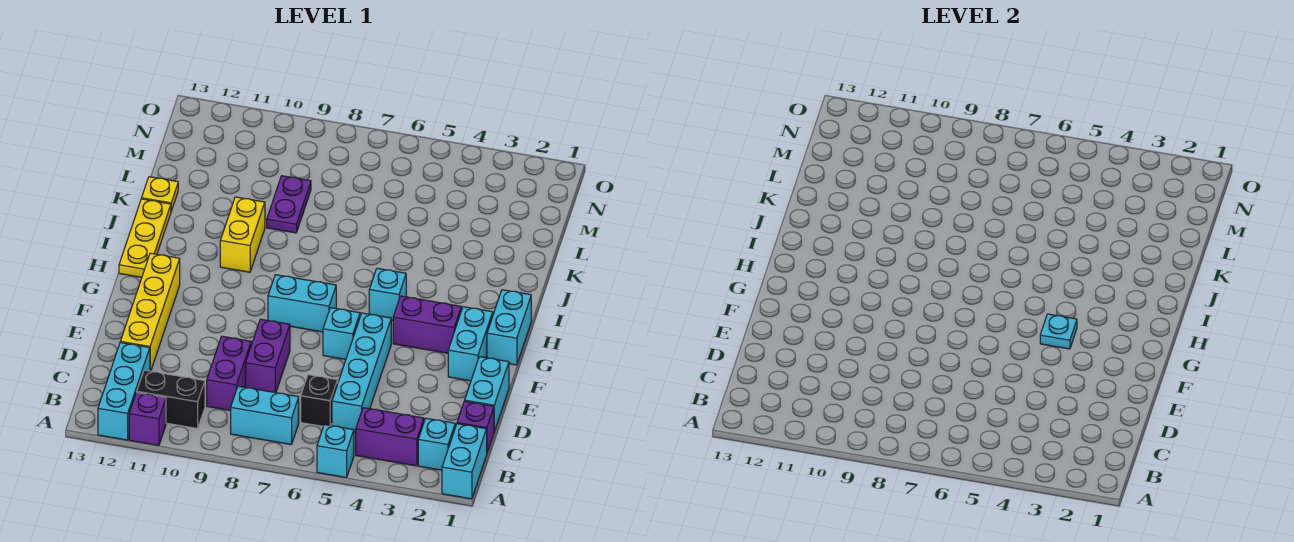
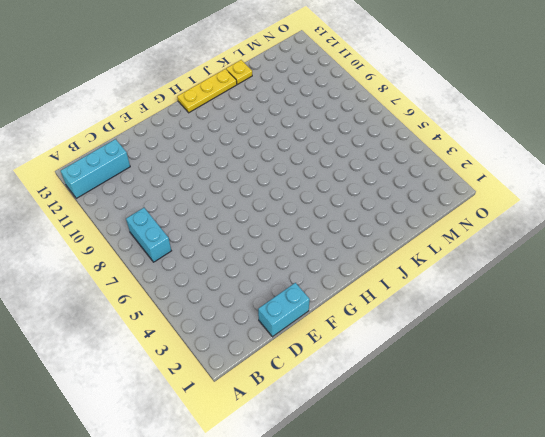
none -> cyan brick A1:B1 level 1
none -> cyan brick A5 level 1
none -> purple brick A11 level 1

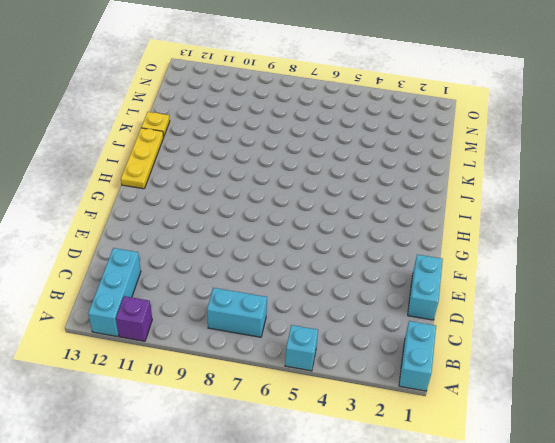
none -> cyan brick B2 level 1
none -> purple brick B3:B4 level 1
none -> black brick B10:B11 level 1

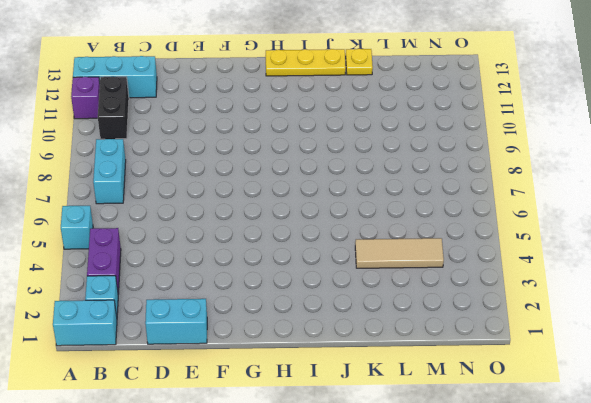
tan tile K4:M4 level 1 -> none
none -> purple brick C1 level 1
none -> cyan brick C5:F5 level 1
none -> black brick C6 level 1

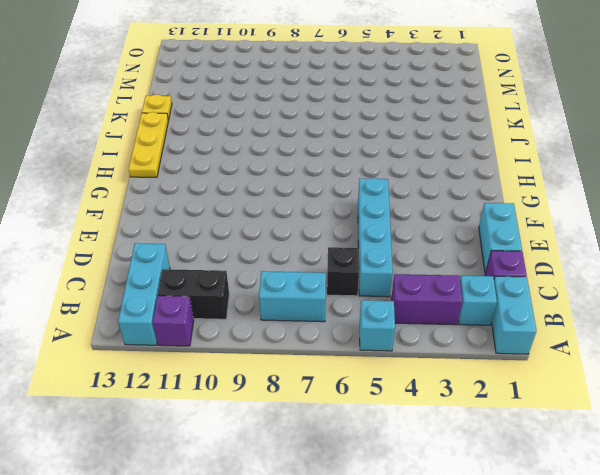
none -> purple brick C9:D9 level 1
none -> purple brick D8:E8 level 1
none -> yellow brick D12:G12 level 1

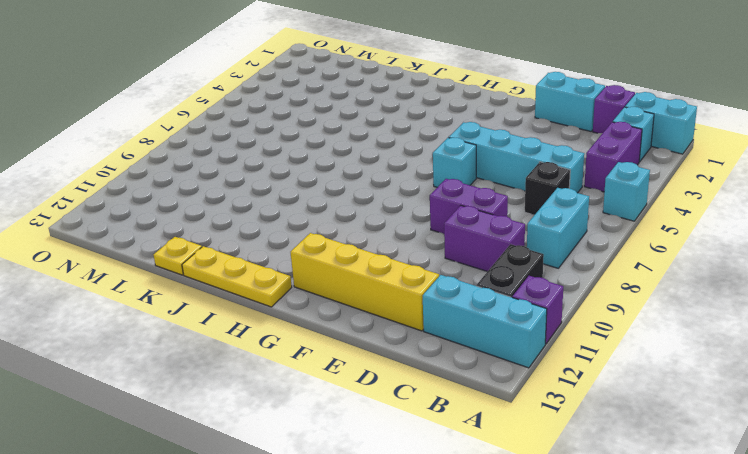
none -> cyan brick F2:G2 level 1
none -> cyan brick G1:H1 level 1
none -> purple brick G3:G4 level 1

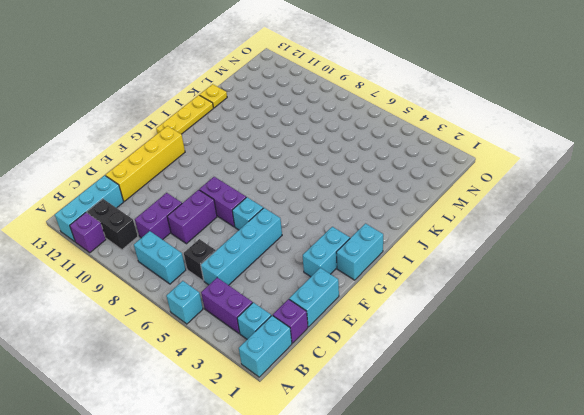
purple brick F7:F8 level 1 -> purple brick G3:G4 level 1
none -> cyan brick G7:G8 level 1
none -> cyan brick H5 level 1
none -> yellow brick I10:J10 level 1

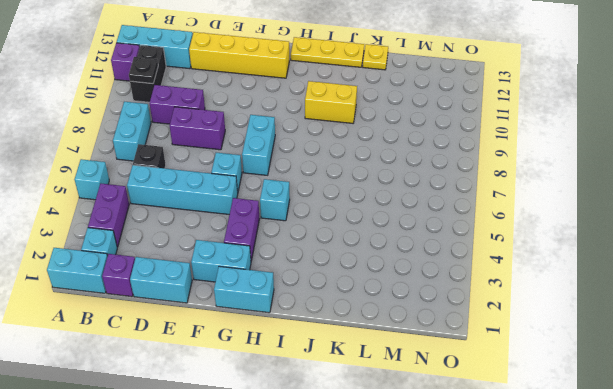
black plate B10 level 2 -> none
none -> purple plate K9:L9 level 1
none -> cyan plate G4 level 2

